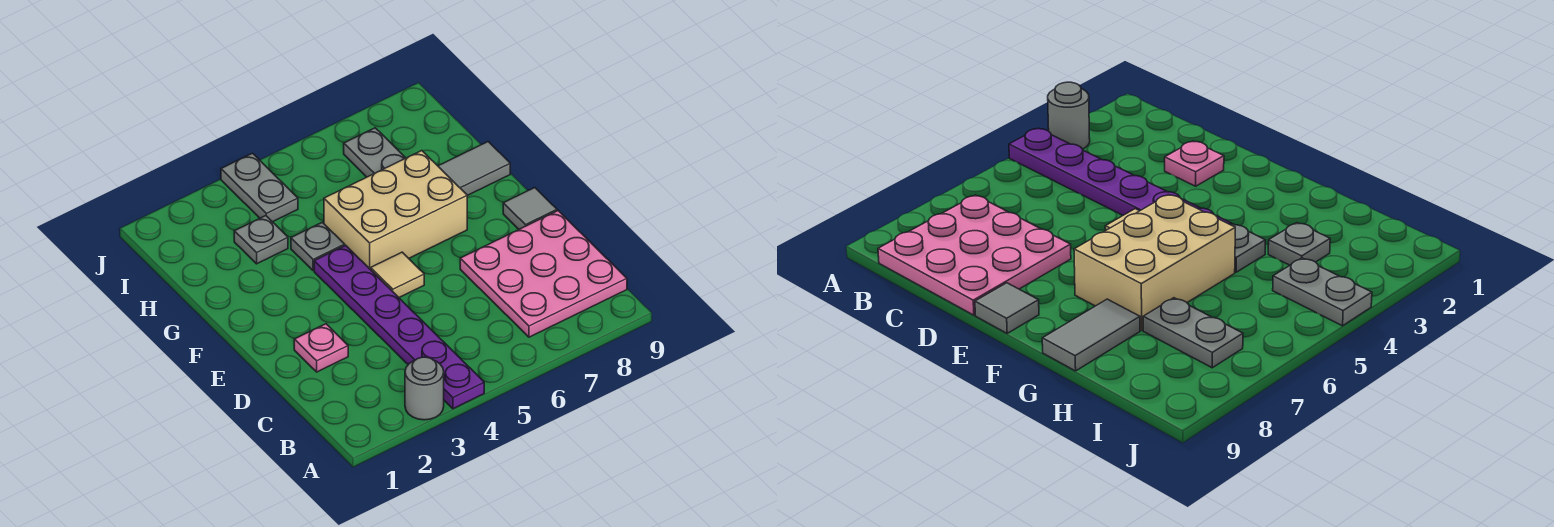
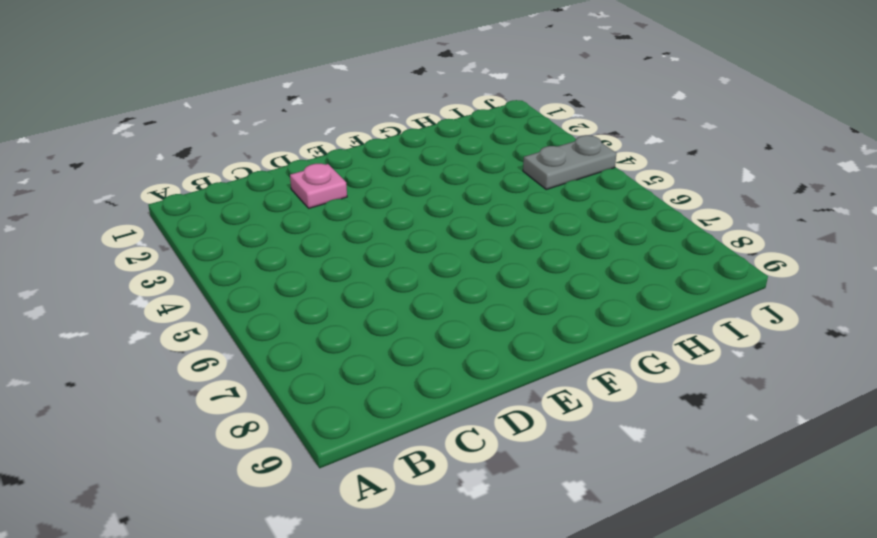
none -> grey round brick A3 level 1
none -> purple plate A4:F4 level 1
none -> pink plate B7:D9 level 1

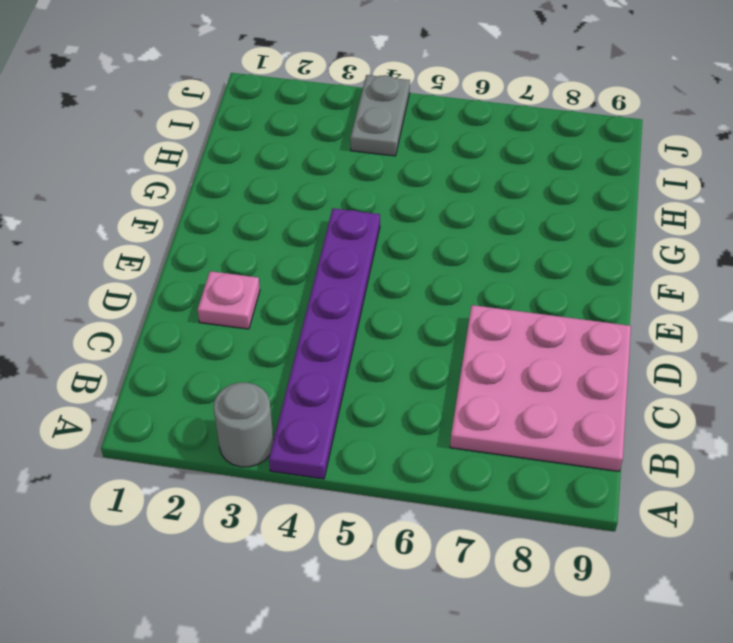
none -> tan tile E5 level 1
none -> grey tile E9 level 1
none -> tan brick F5:G7 level 1

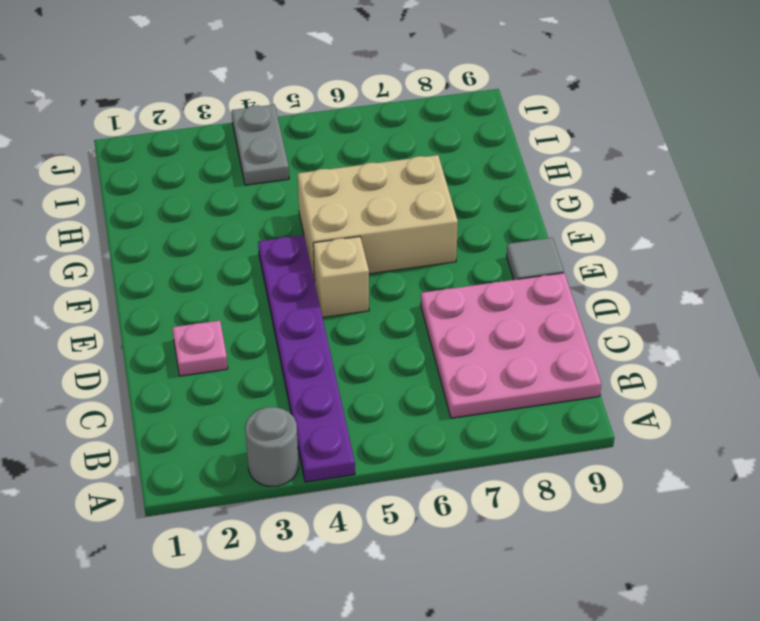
tan brick E5 level 1 -> tan tile E5 level 1
none -> grey plate G4 level 1
none -> grey tile G8:G9 level 1
none -> grey plate H3 level 1

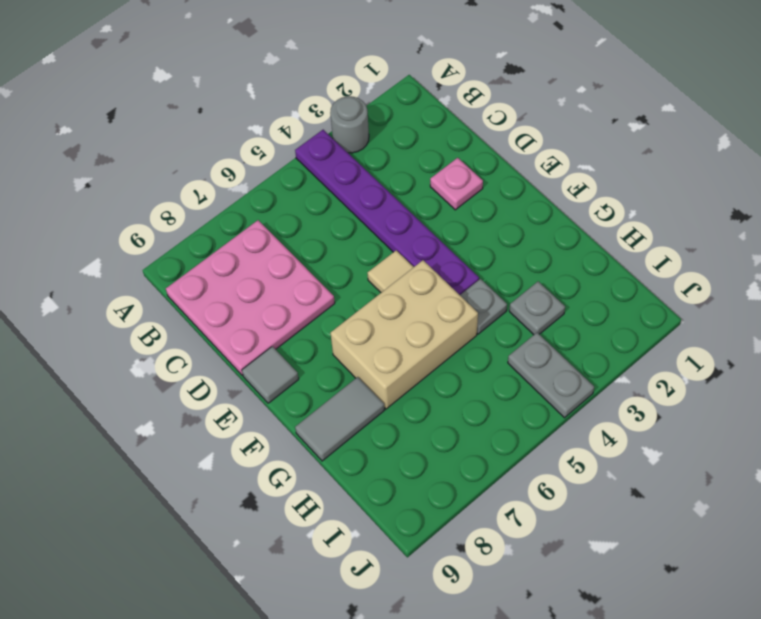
none -> grey plate H7:I7 level 1

